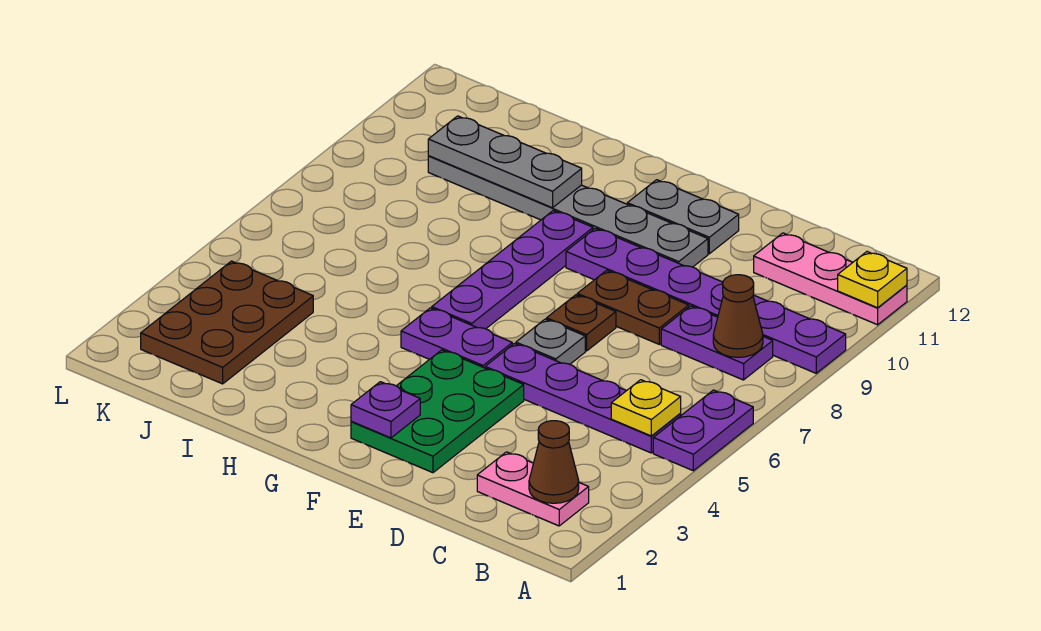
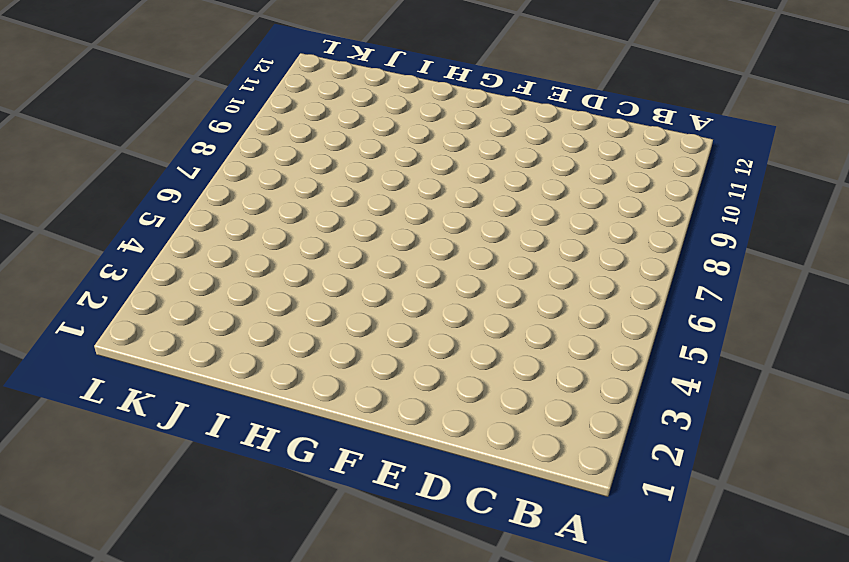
none -> purple plate A5:A6 level 1
none -> purple plate A9:F9 level 1
none -> pink plate A11:C11 level 1

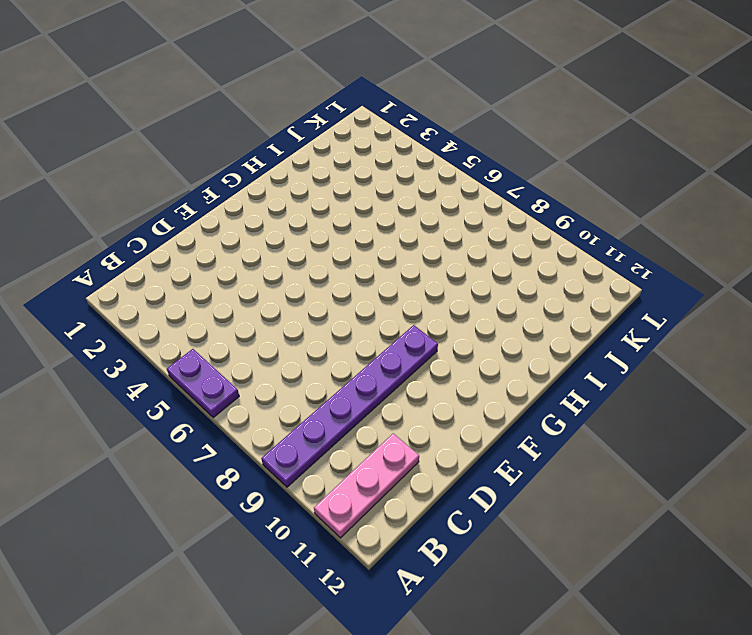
none -> pink plate B2:C2 level 1
none -> purple plate B5:E5 level 1
none -> purple plate B8:C8 level 1

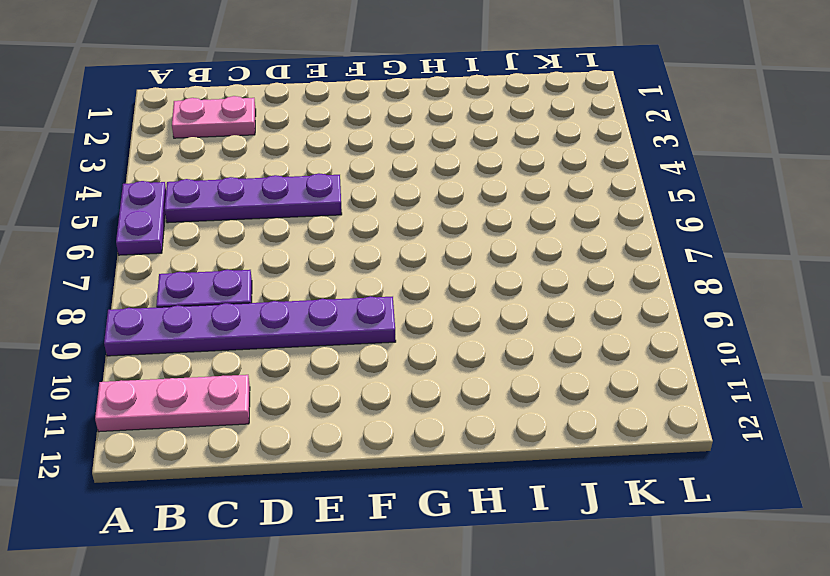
none -> brown plate D8:E8 level 1
none -> green plate E2:F4 level 1
none -> grey plate E6 level 1

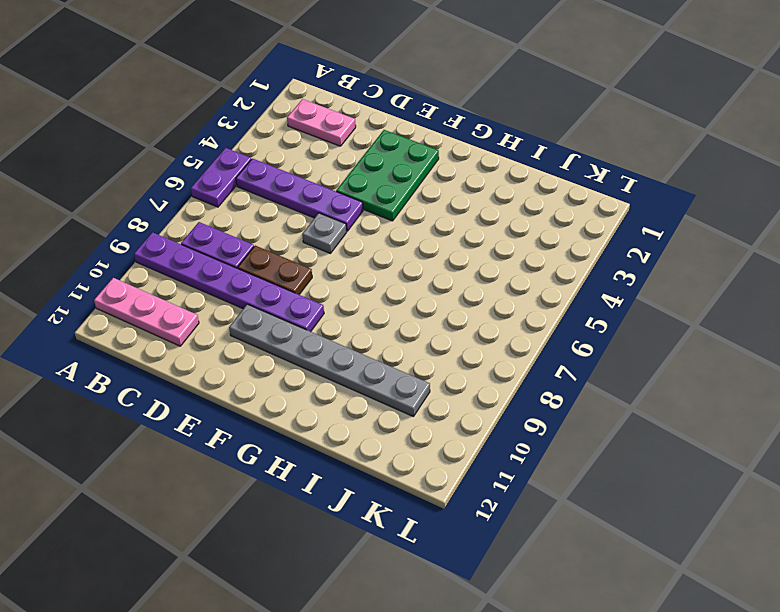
none -> brown plate E7 level 1
none -> grey plate E11:F11 level 1
none -> purple plate F5:G5 level 1

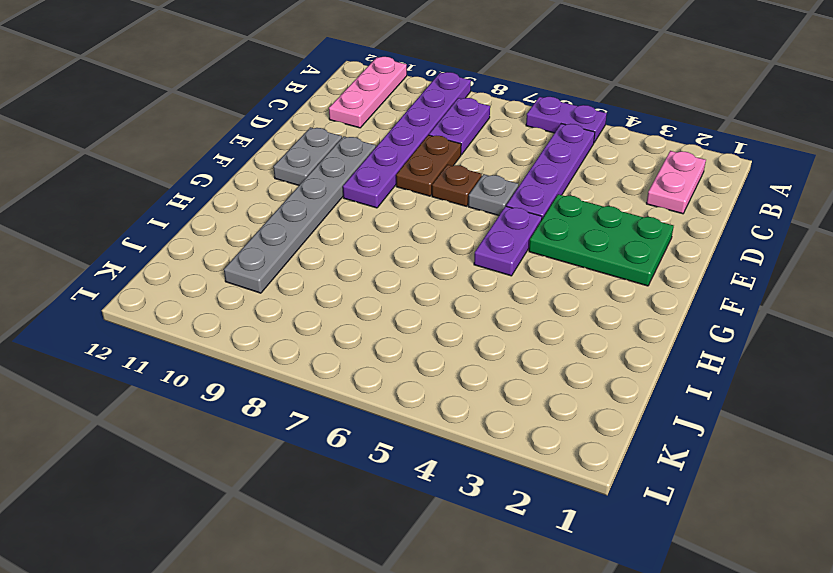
none -> purple plate G6:G9 level 1
none -> brown plate J2:K4 level 1
none -> yellow plate A11 level 2

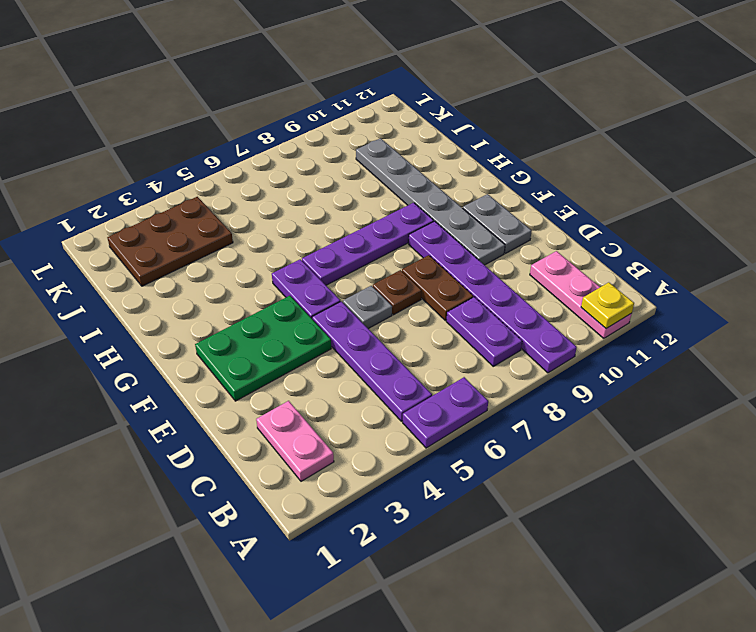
none -> brown cone B2 level 2
none -> yellow plate B5 level 2
none -> brown cone B8 level 2

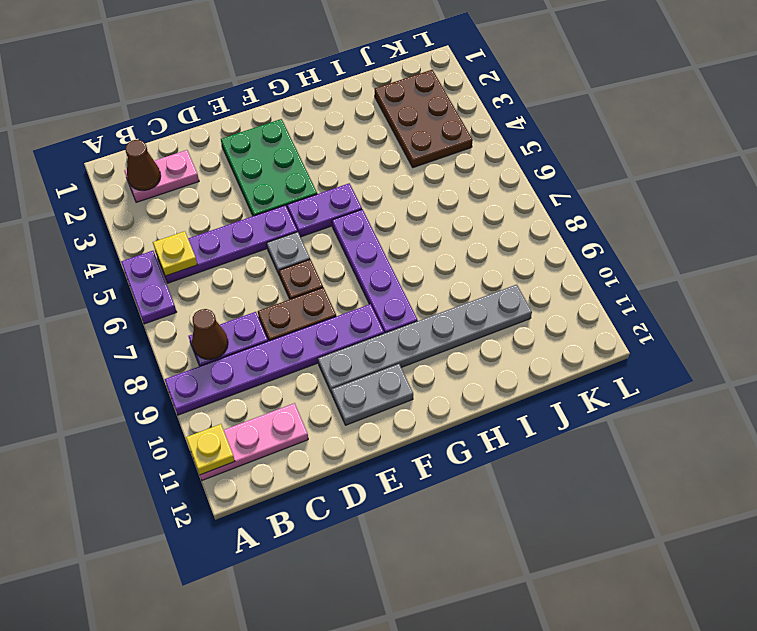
none -> purple plate F2 level 2
none -> grey plate H10:J10 level 2

